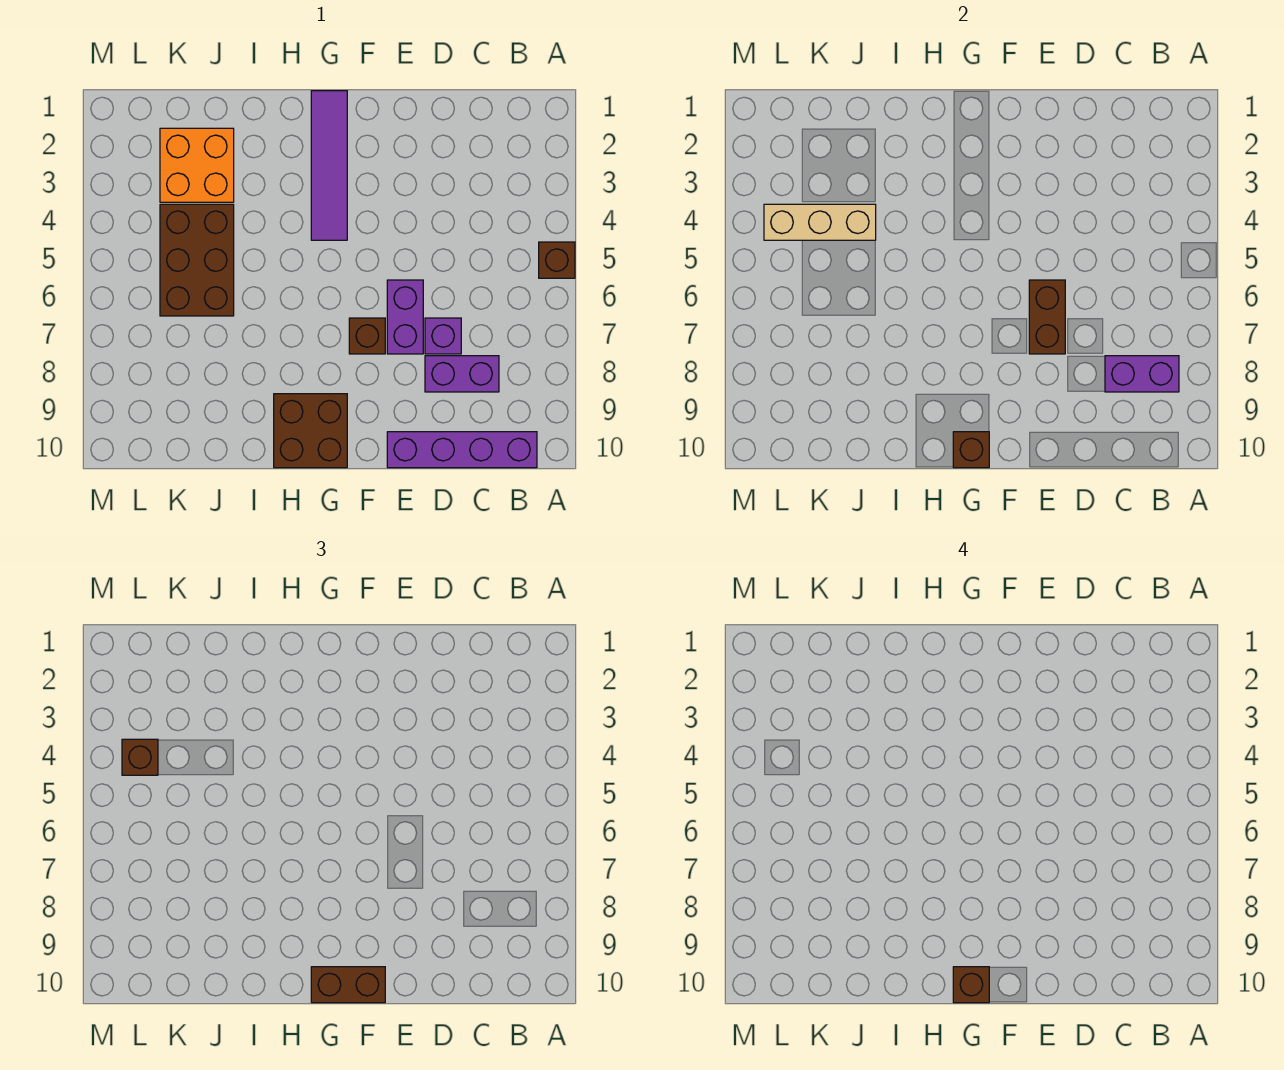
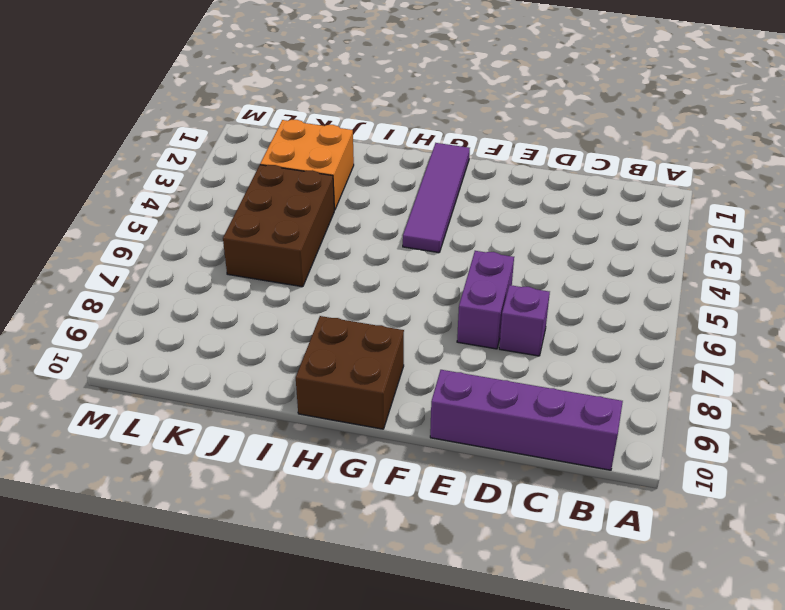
none -> brown brick A5 level 1
none -> purple brick C8:D8 level 1
none -> brown brick F7 level 1

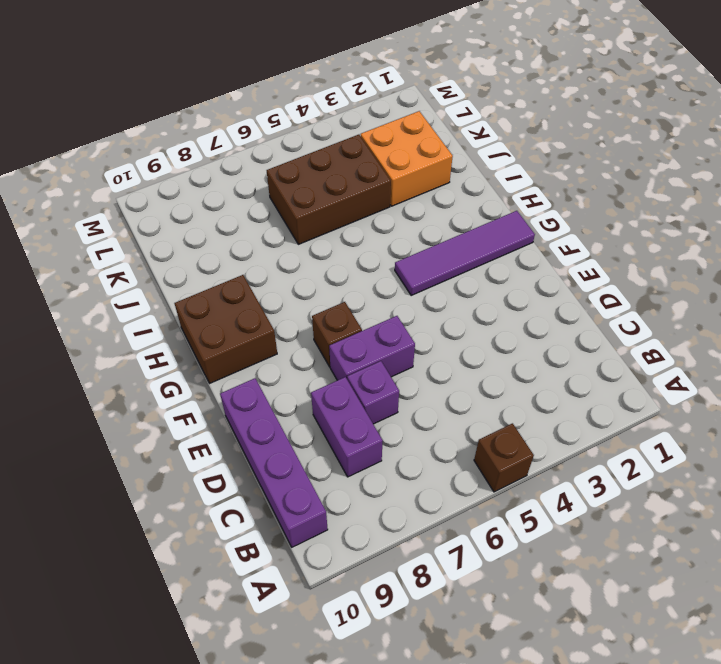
none -> purple brick B8:C8 level 2
none -> brown brick E6:E7 level 2
none -> brown brick G10 level 2

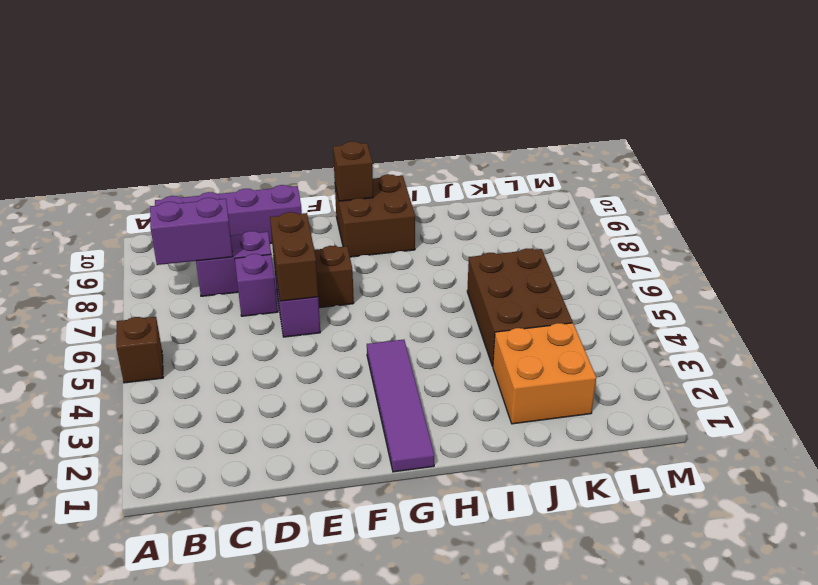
none -> tan brick J4:L4 level 2
none -> brown brick F10:G10 level 3
none -> brown brick L4 level 3

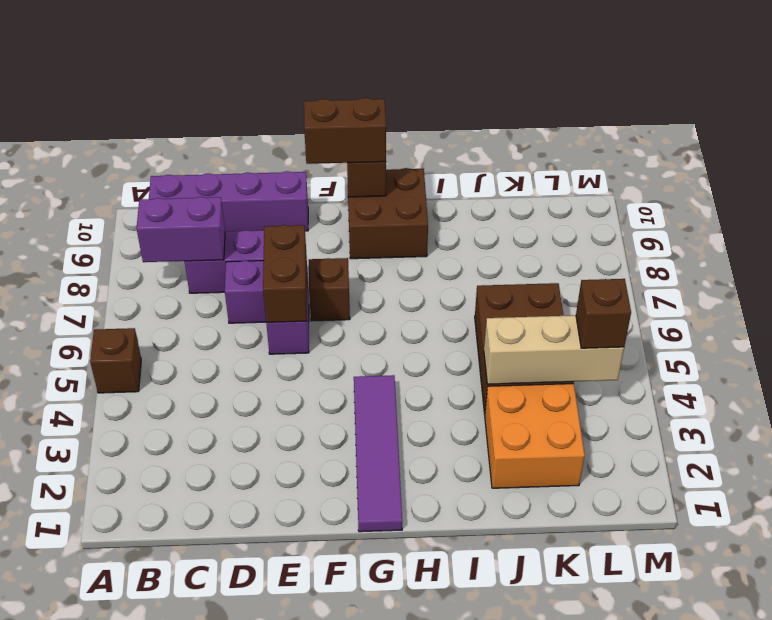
none -> brown brick G10 level 4

